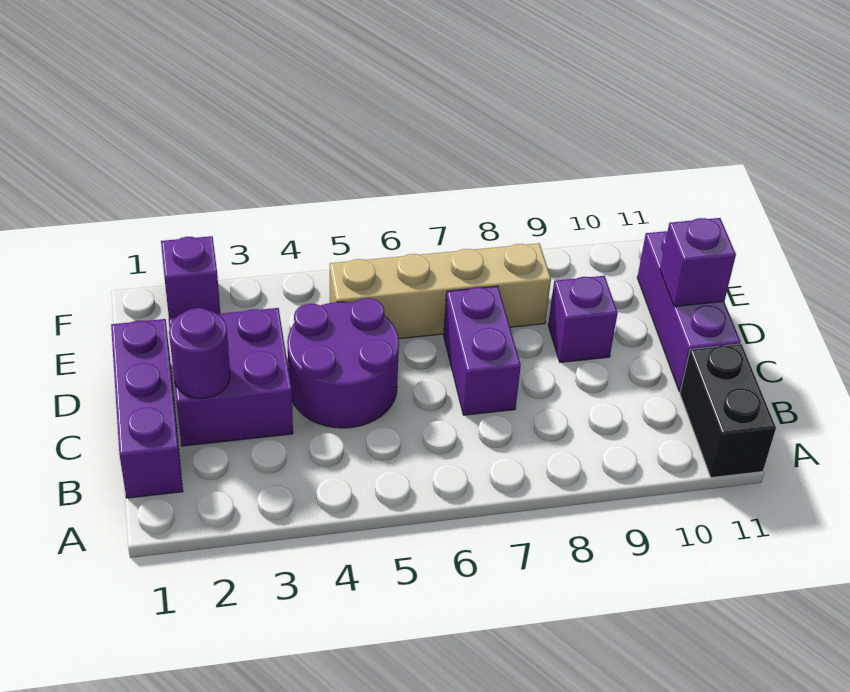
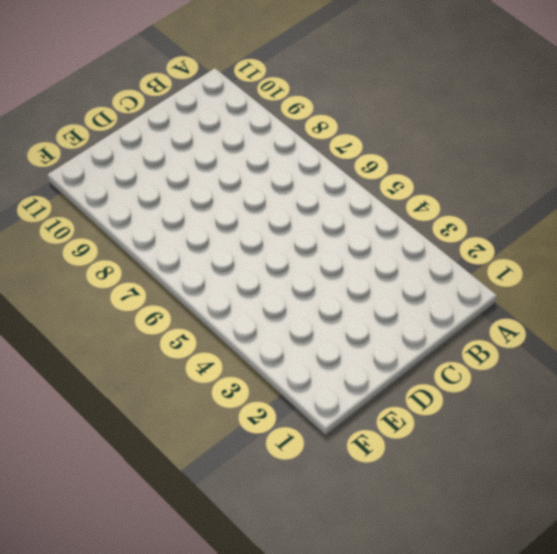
none -> black brick A11:B11 level 1
none -> purple brick B1:D1 level 1

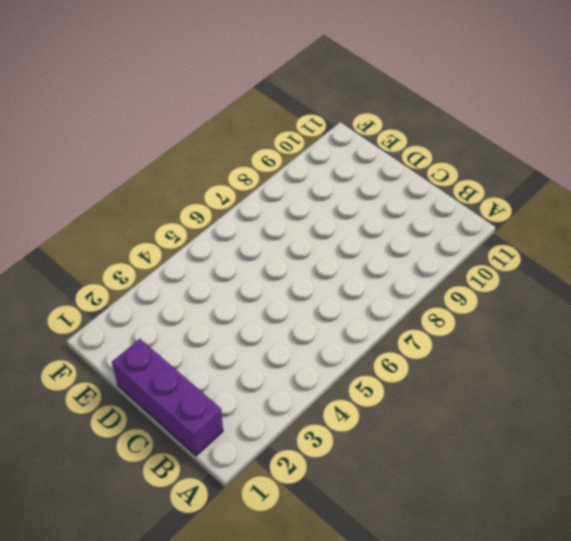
none -> black brick A11:B11 level 1
none -> purple brick C2:D3 level 1

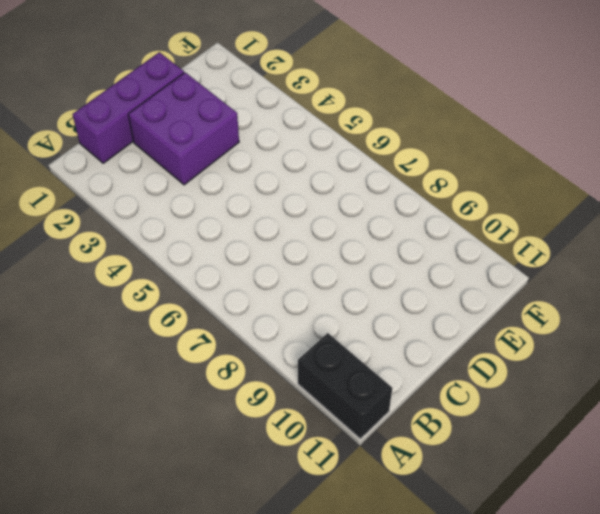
black brick A10:A11 level 1 -> black brick A11:B11 level 1
none -> purple round brick C4:D5 level 1
none -> purple brick C7:D7 level 1

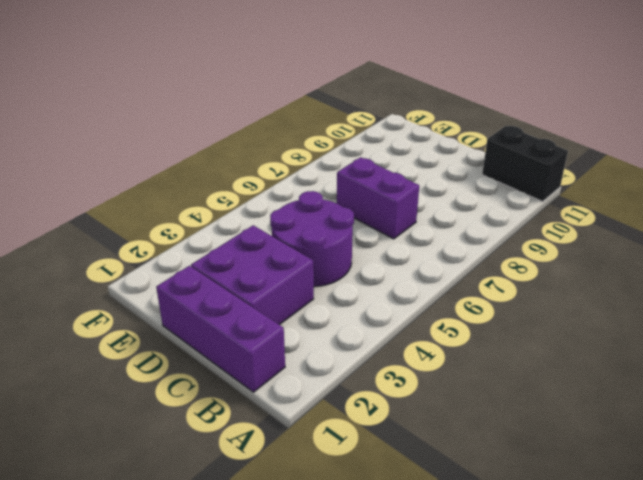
none -> purple brick C11:E11 level 1
none -> purple brick D9 level 1

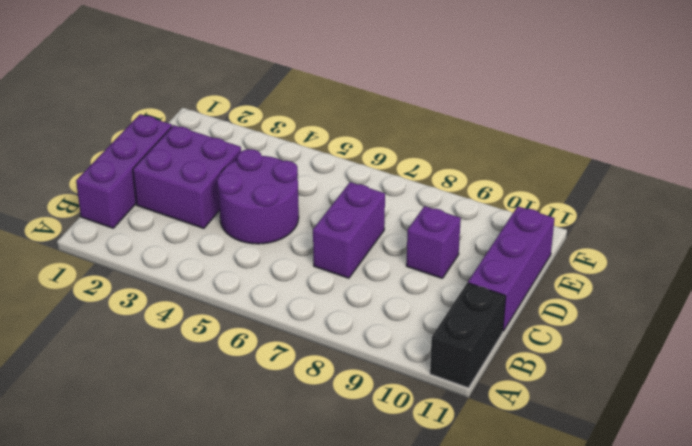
none -> tan brick E5:E8 level 1
none -> purple brick F2 level 1

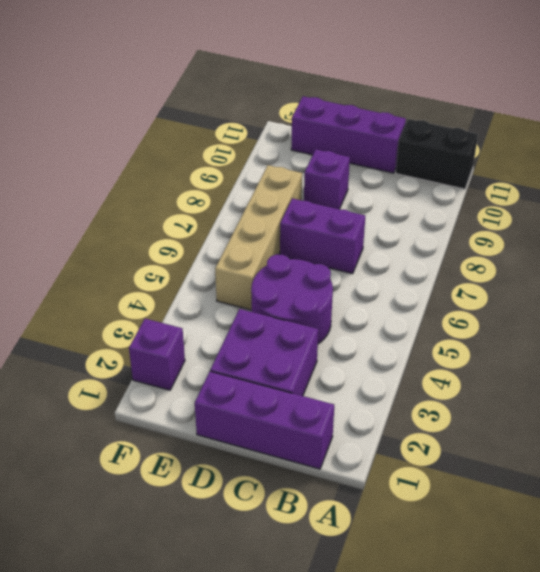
none -> purple round brick C2 level 2
none -> purple brick D11 level 2

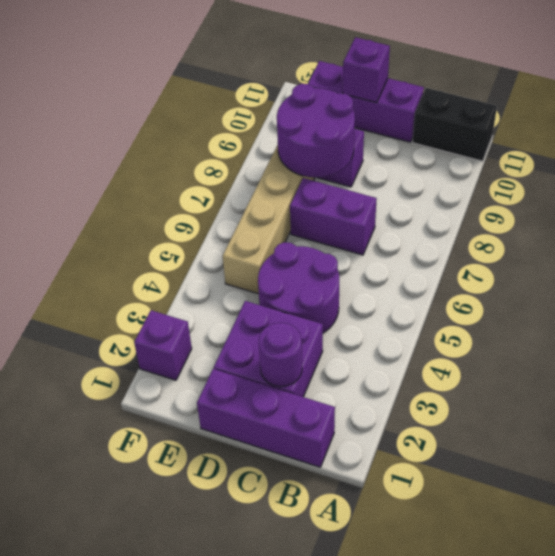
purple round brick D8:E9 level 2 -> none

